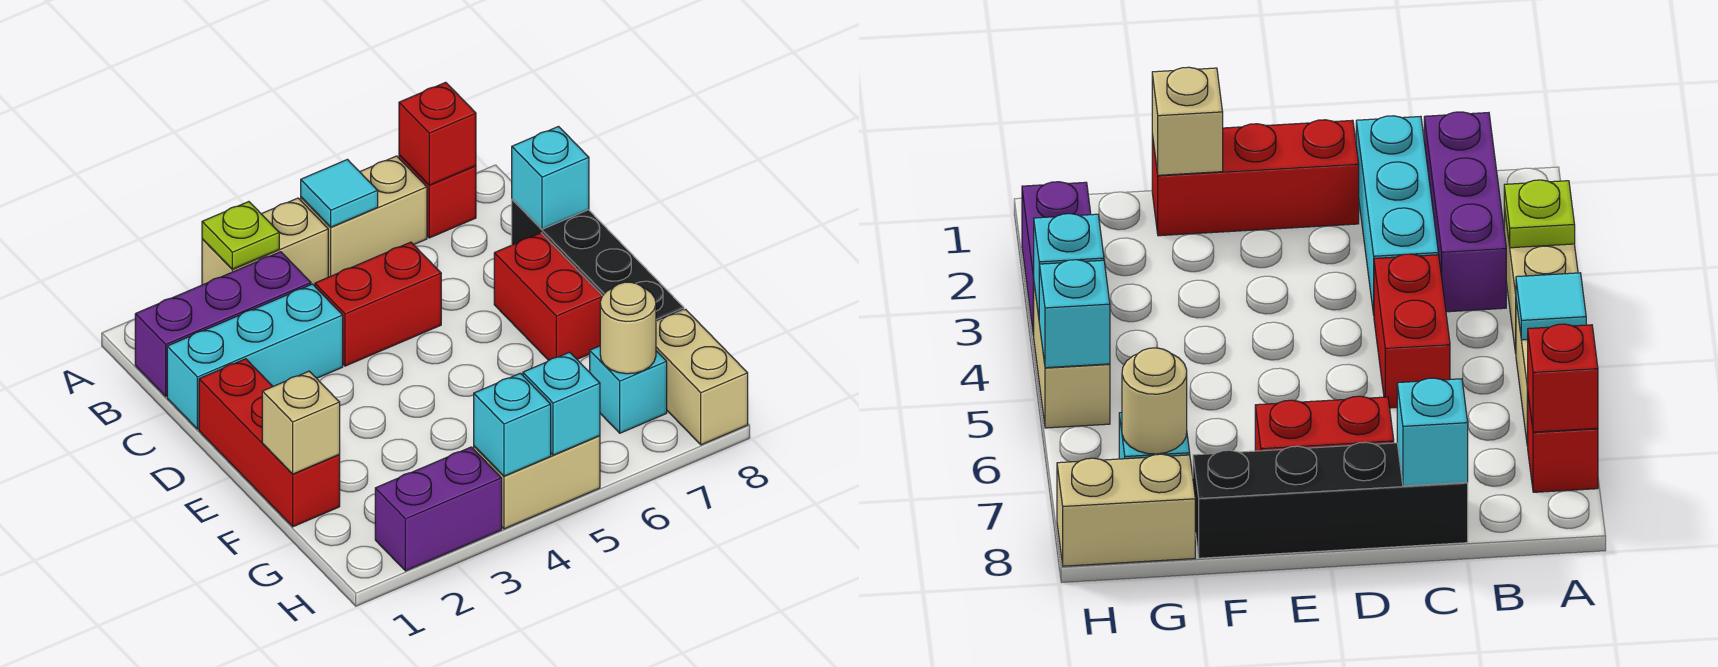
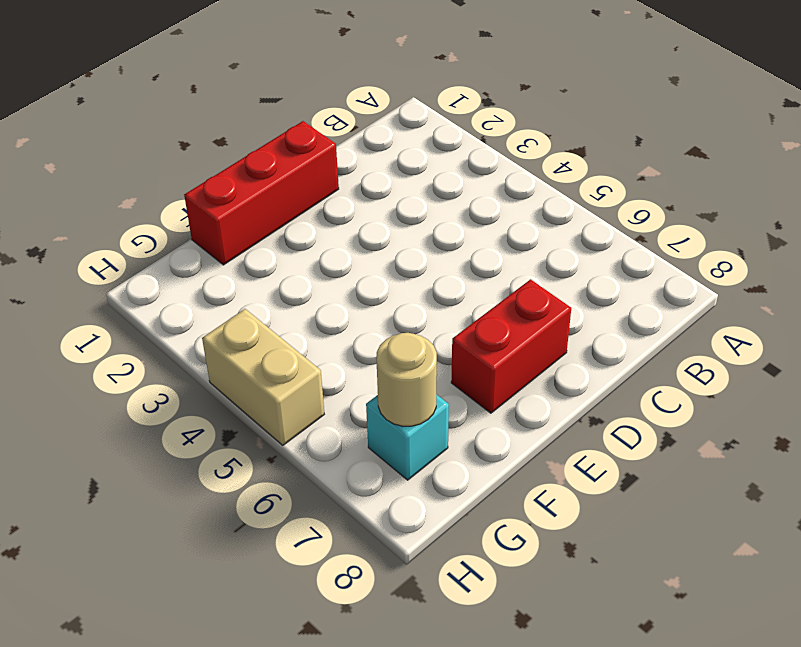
none -> tan brick A3:A4 level 1
none -> tan brick A5:A6 level 1
none -> red brick A7 level 1

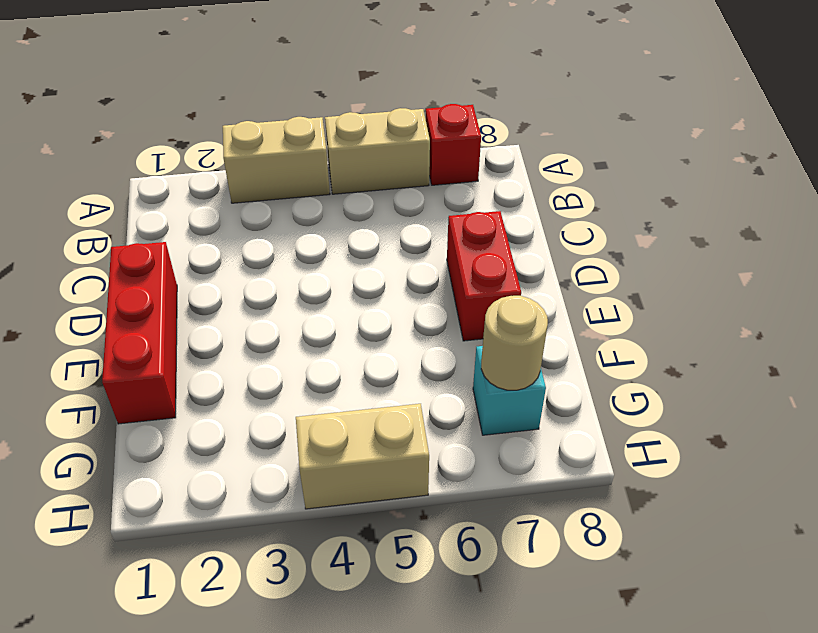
none -> purple brick B1:B3 level 1
none -> cyan brick C1:C3 level 1
none -> red brick C4:C5 level 1

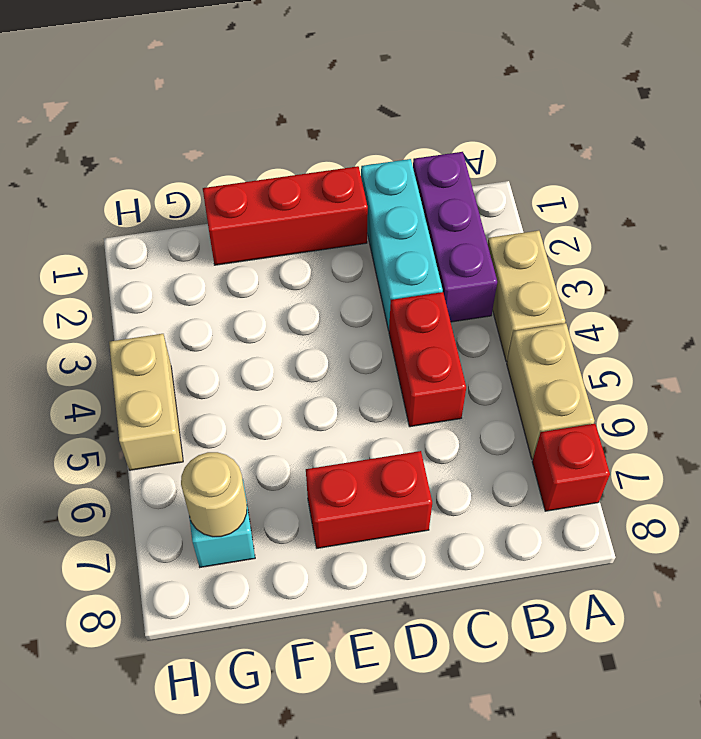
none -> black brick C8:F8 level 1
none -> tan brick G8:H8 level 1
none -> purple brick H2:H3 level 1

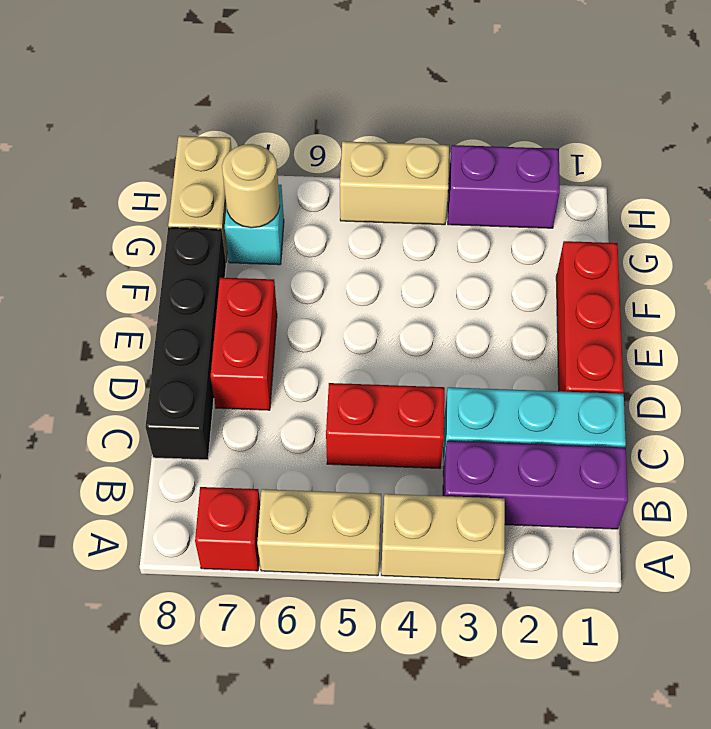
none -> lime plate A3 level 2
none -> cyan tile A5 level 2
none -> red brick A7 level 2

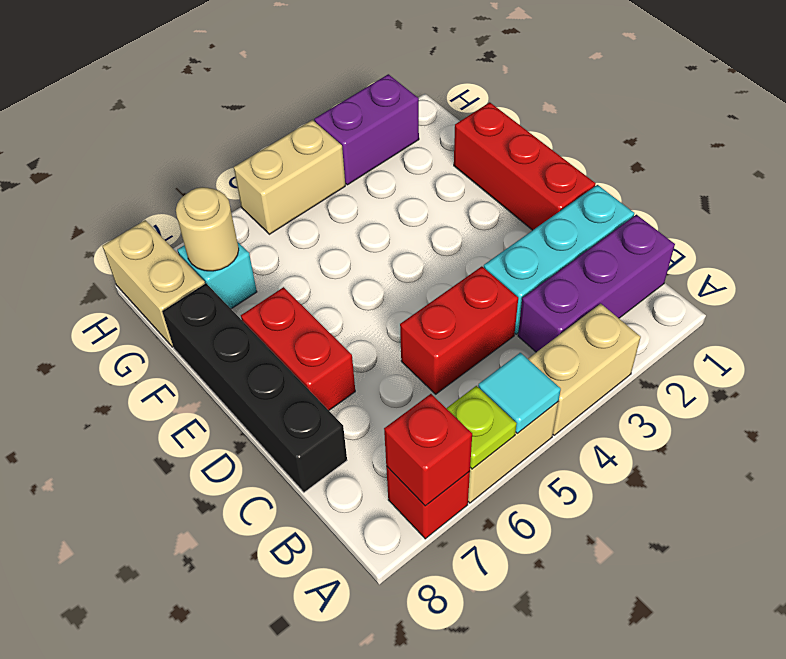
lime plate A6 level 2 -> lime plate A3 level 2
none -> cyan brick C8 level 2
none -> tan brick F1 level 2
none -> cyan brick H4 level 2

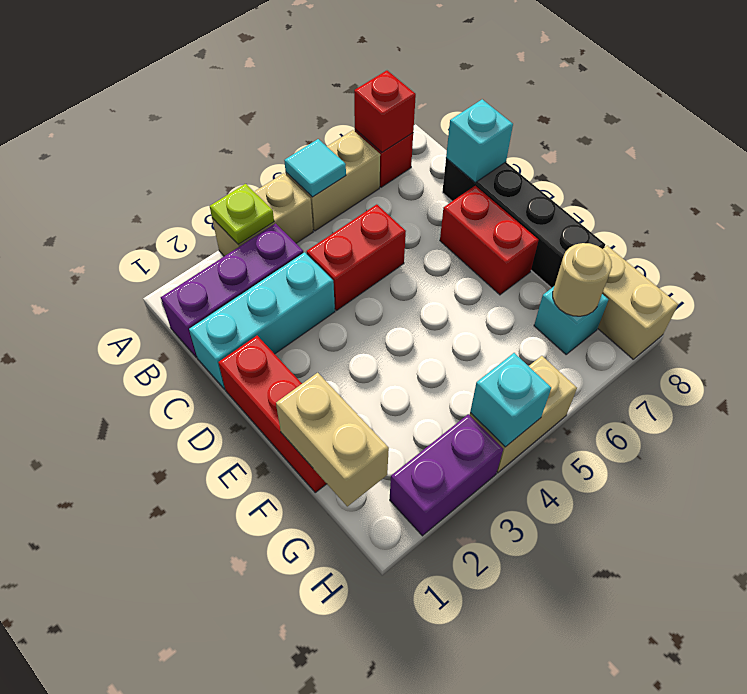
tan brick F1:G1 level 2 -> tan brick F1 level 2
none -> cyan brick H5 level 2

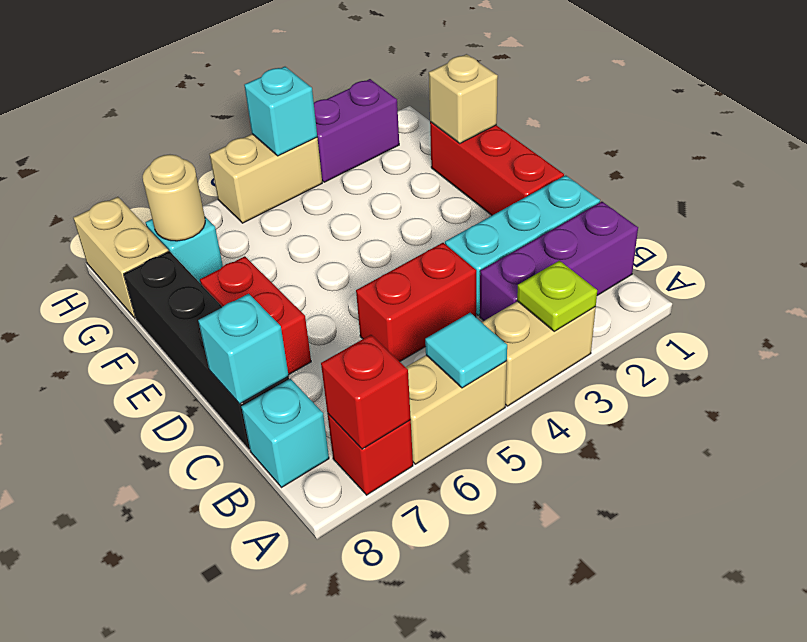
cyan brick B8 level 1 -> cyan brick H5 level 2

